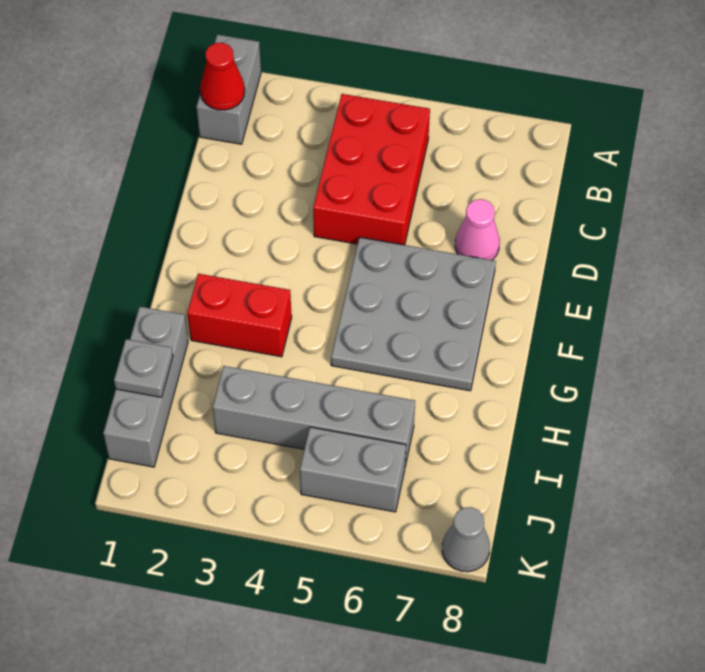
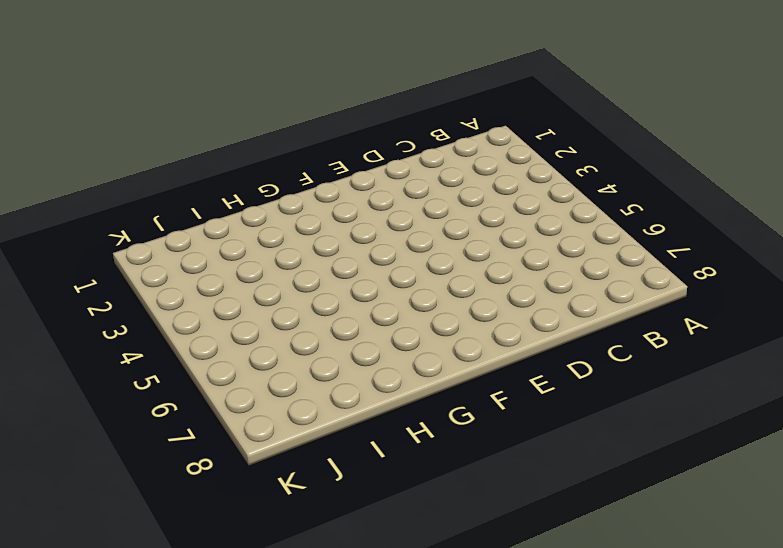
none -> grey brick A1:B1 level 1
none -> red brick B4:D5 level 1

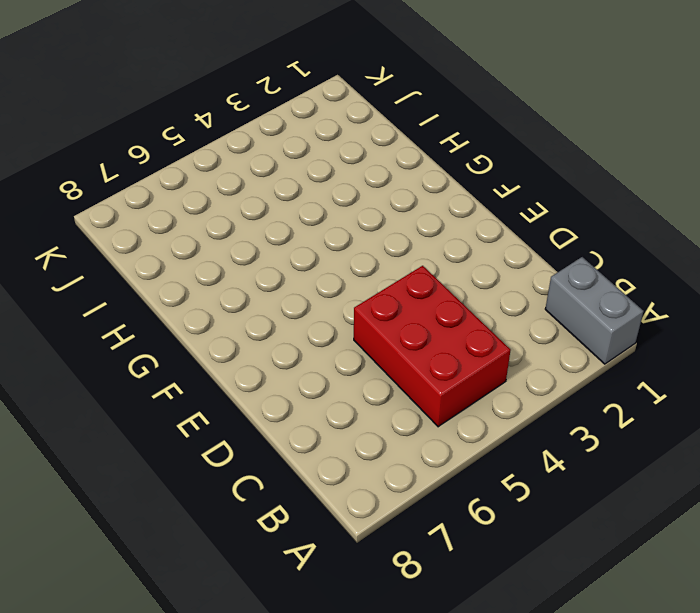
none -> pink cone D7 level 1
none -> grey plate E5:G7 level 1

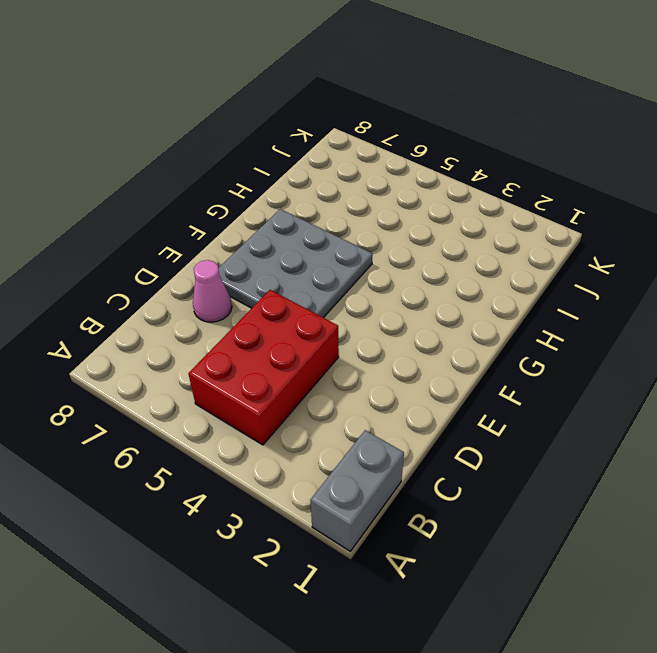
none -> red brick G2:G3 level 1
none -> grey brick H1:J1 level 1

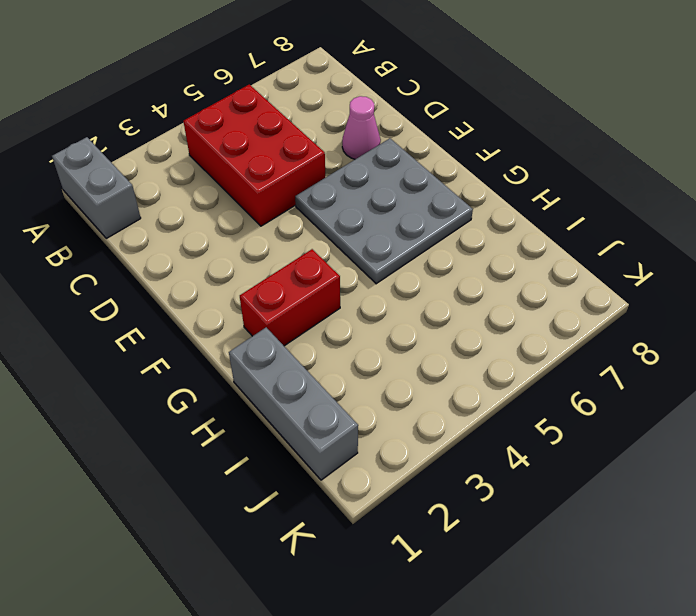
none -> grey brick I3:I6 level 1
none -> grey brick J5:J6 level 1

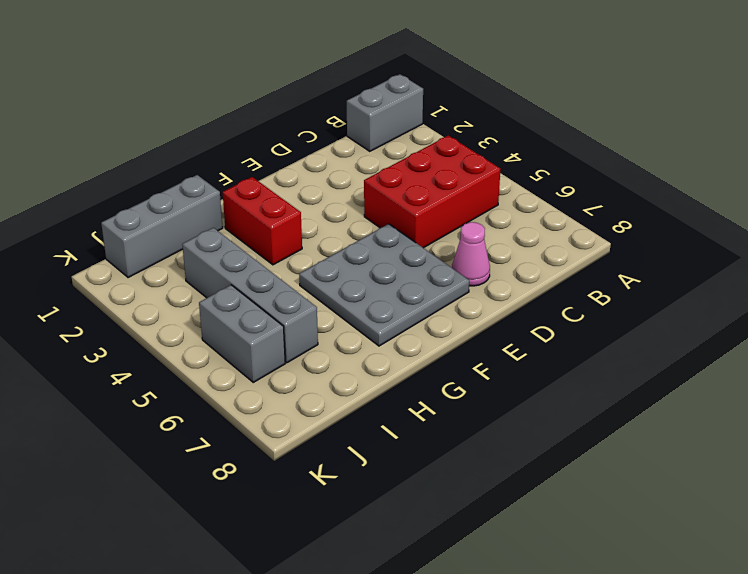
none -> grey cone K8 level 1
none -> red cone B1 level 2

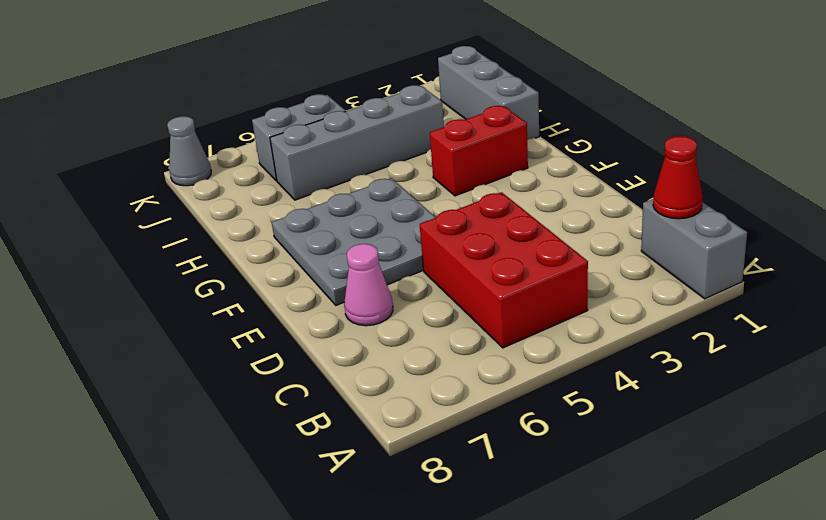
none -> grey plate I1 level 2

